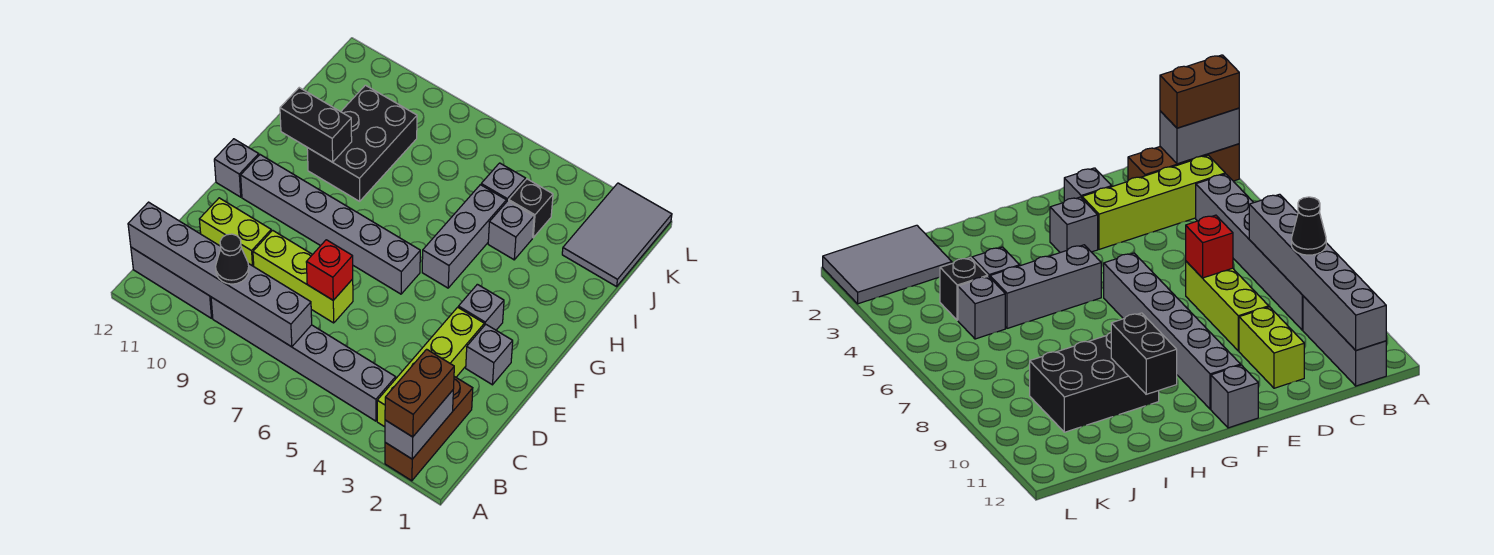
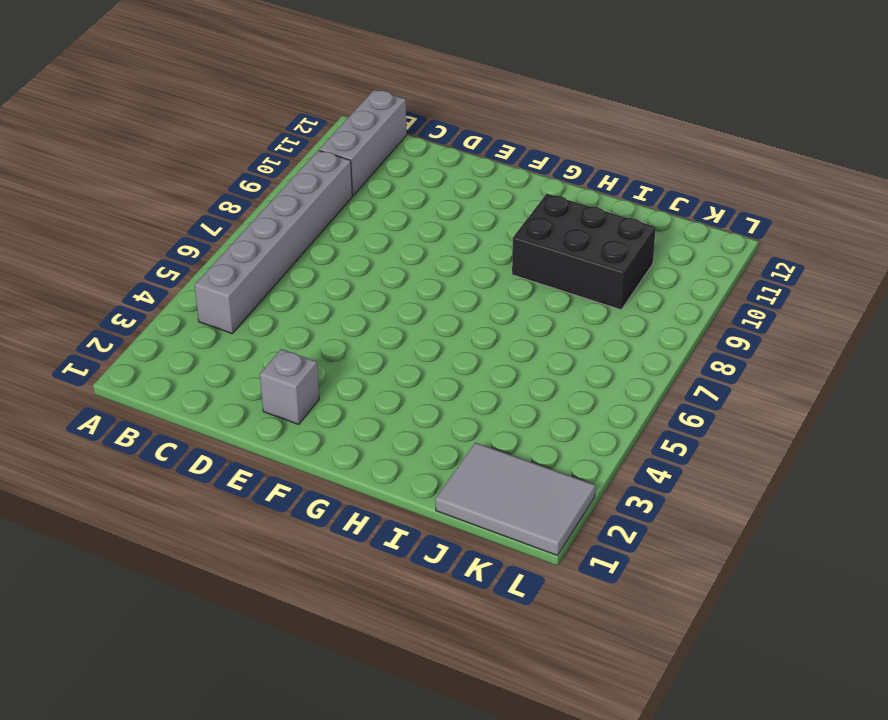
none -> brown brick A2:C2 level 1
none -> lime brick B3:E3 level 1
none -> lime brick D7:D9 level 1

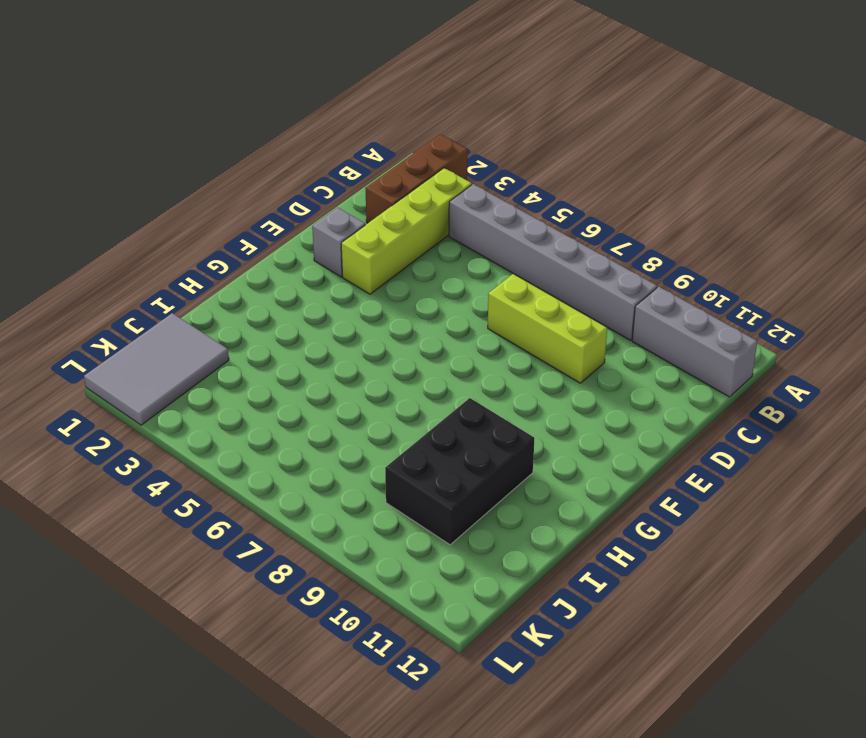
none -> lime brick D10:D11 level 1
none -> grey brick F3 level 1
none -> grey brick F6:F11 level 1

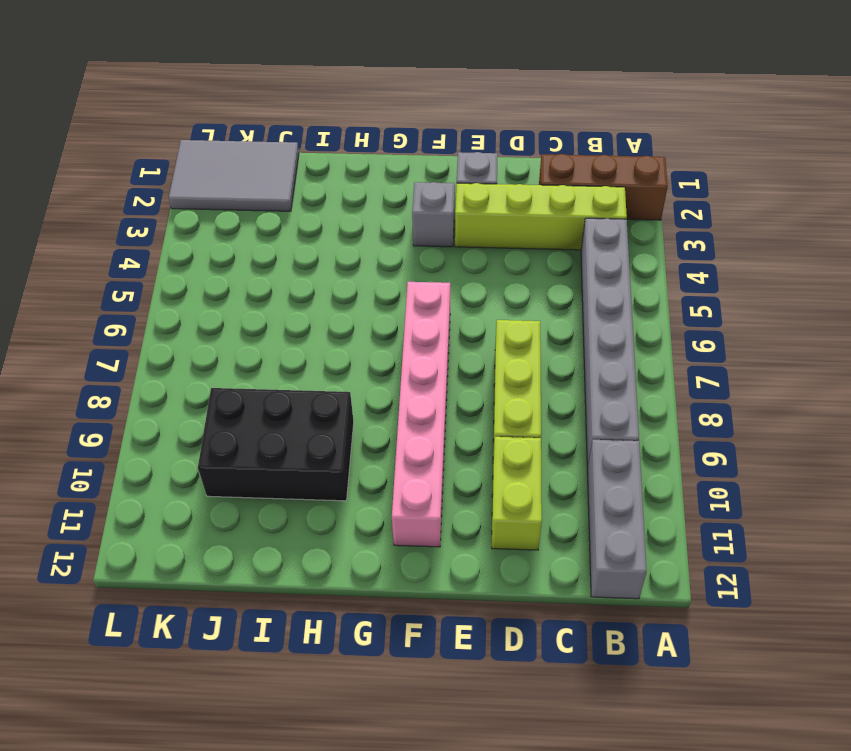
pink brick F6:F11 level 1 -> grey brick F6:F11 level 1
none -> grey brick F12 level 1
none -> grey brick G5:I5 level 1
none -> grey brick I4 level 1

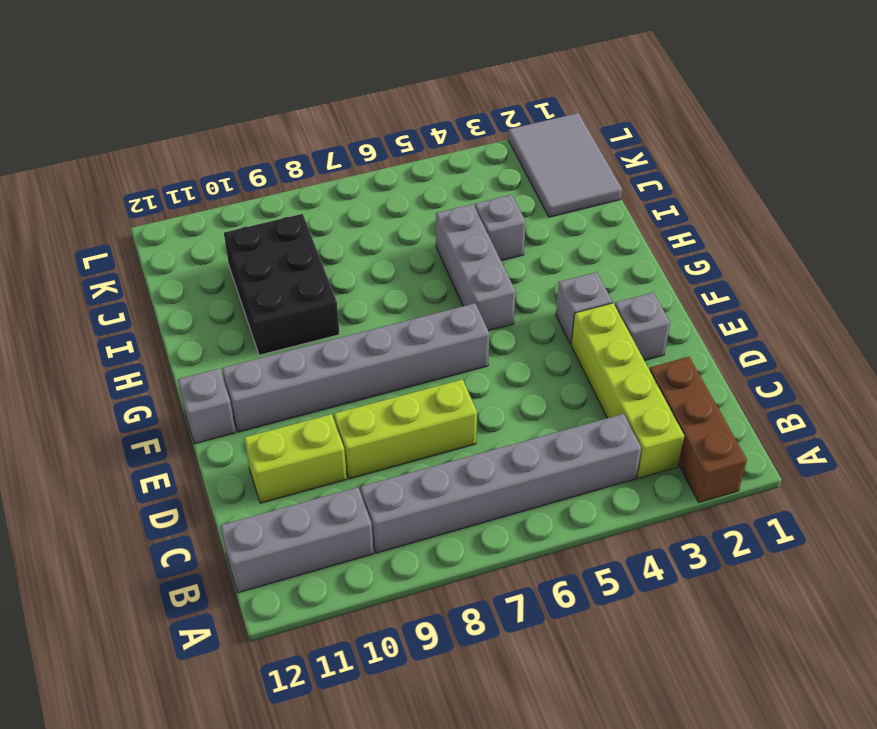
none -> black brick J4 level 1
none -> grey brick J5 level 1
none -> grey brick A2:B2 level 2

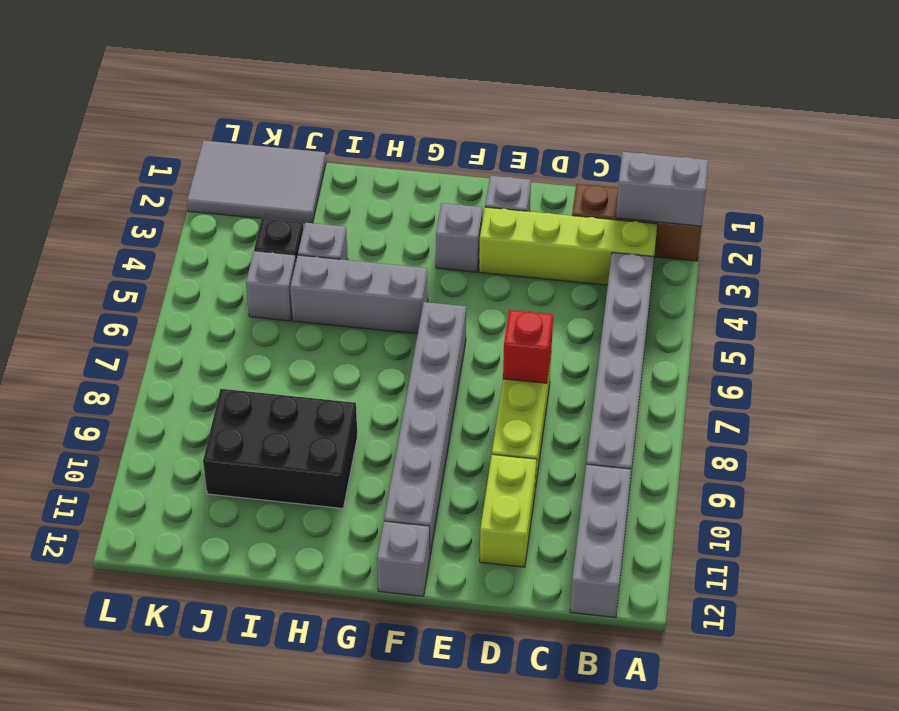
none -> grey brick B7:B12 level 2
none -> black brick H10:H11 level 2
none -> brown brick A2:B2 level 3

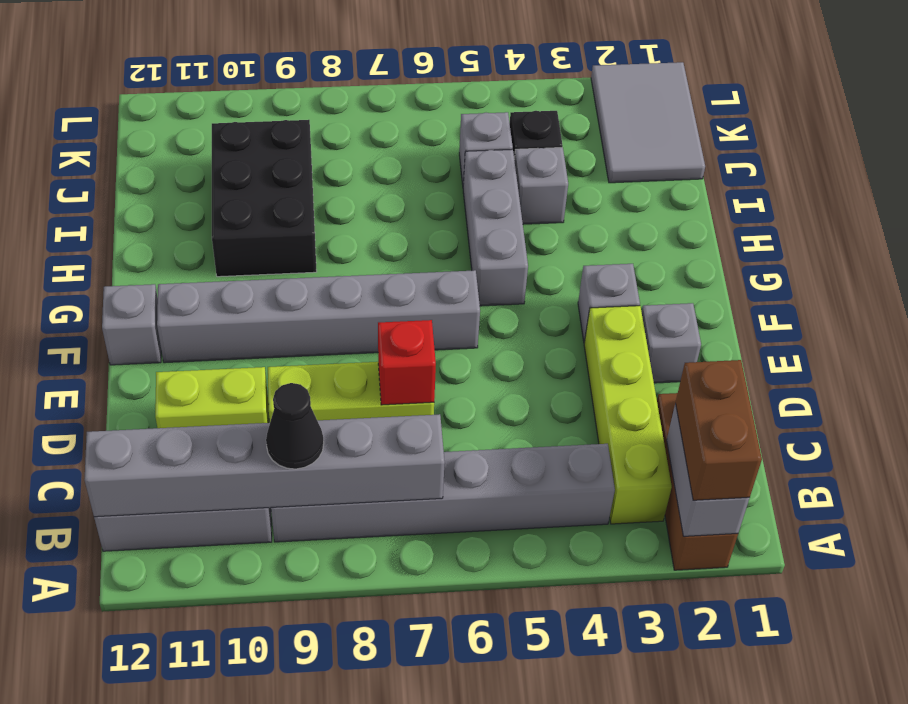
none -> black brick H10:H11 level 2

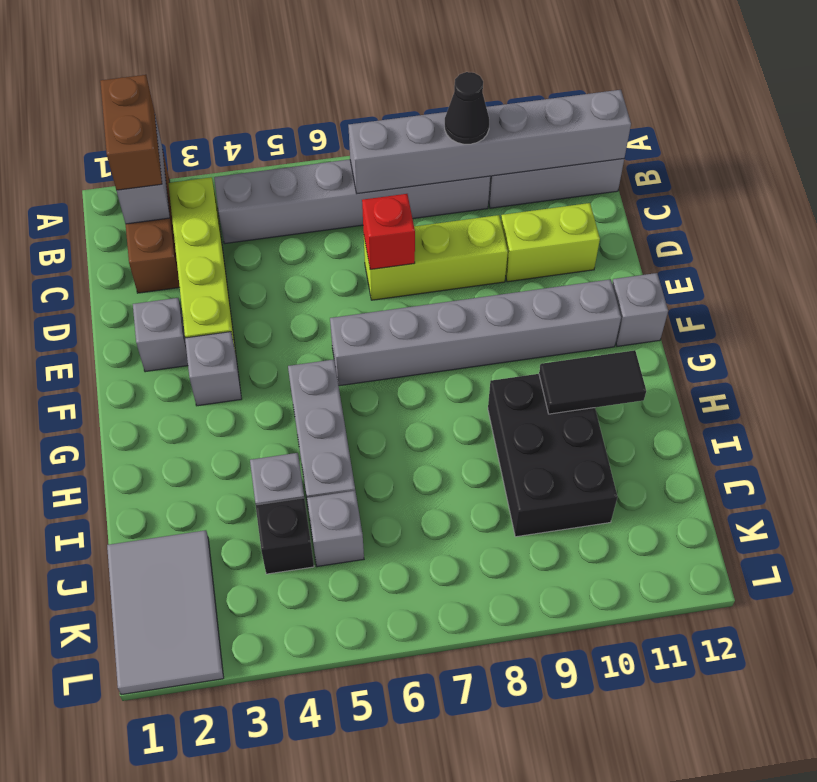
black tile H10:H11 level 2 -> black brick H10:H11 level 2

